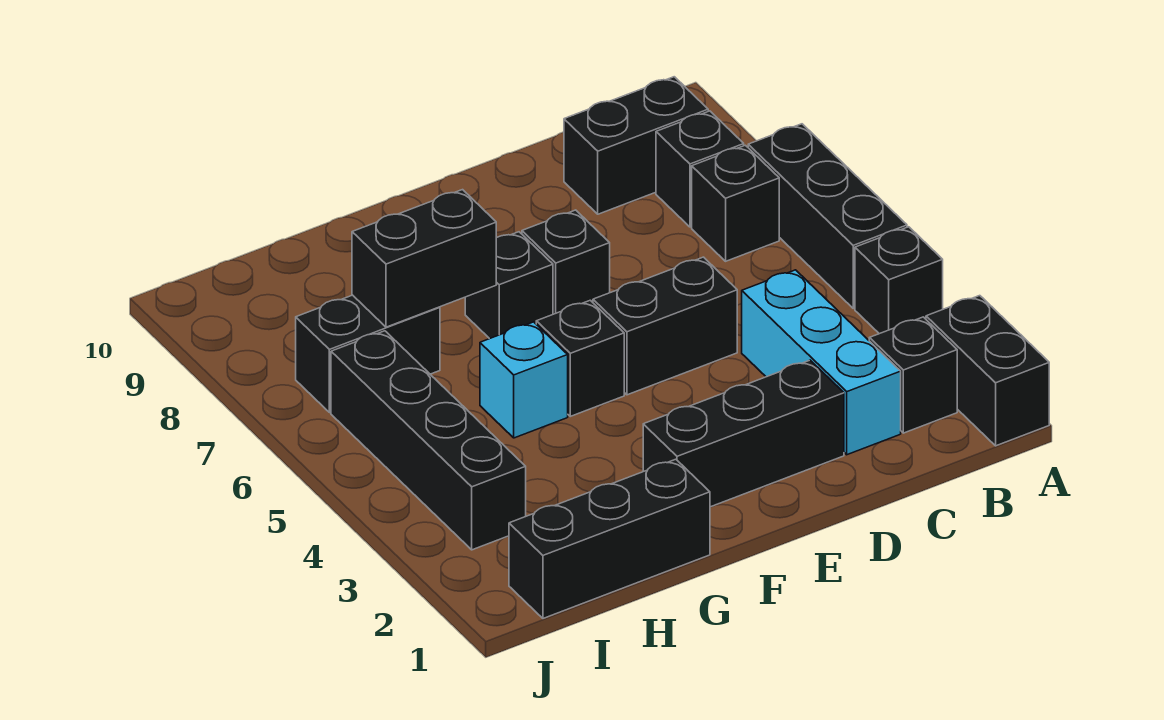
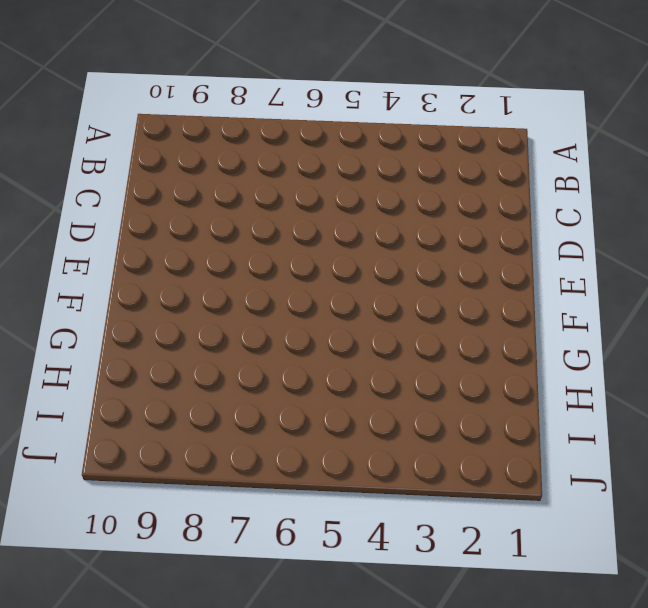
none -> black brick A1:A2 level 1
none -> black brick A4 level 1
none -> black brick A5:A7 level 1

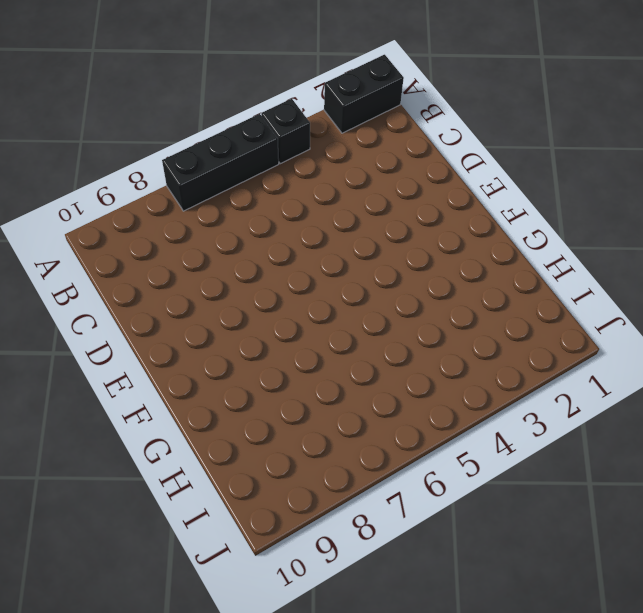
none -> black brick B2 level 1
none -> black brick B7 level 1
none -> black brick B8 level 1

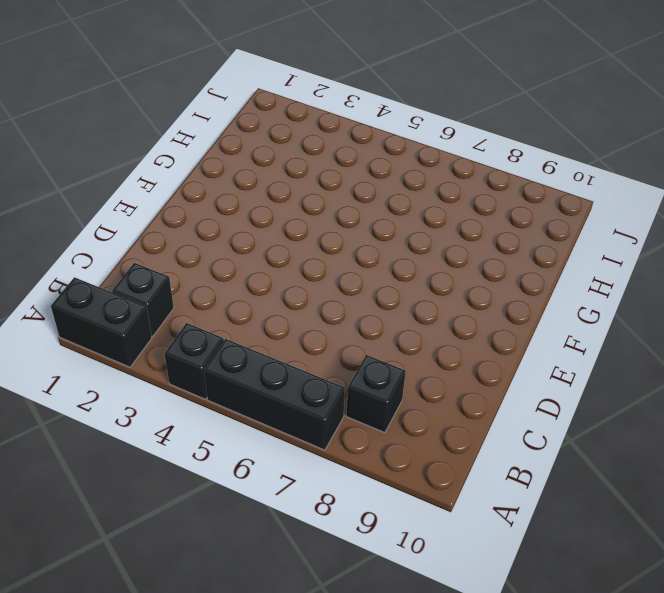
none -> black brick B7 level 1
none -> black brick B9:C9 level 1
none -> cyan brick C2:C4 level 1

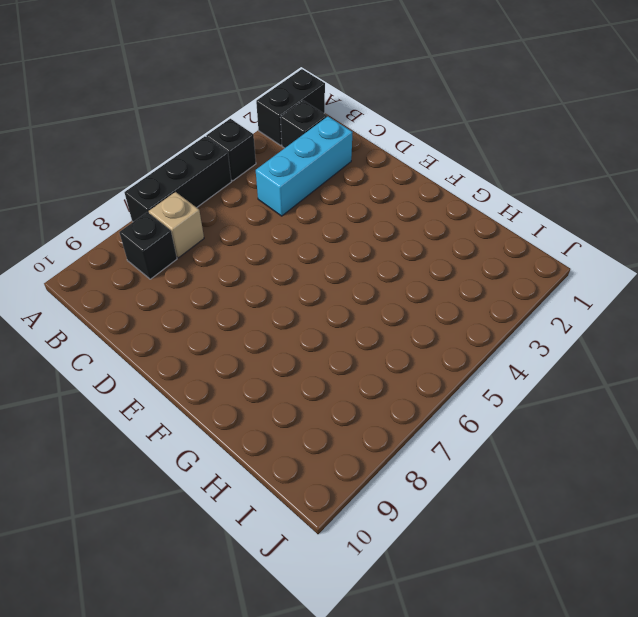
tan brick B7 level 1 -> black brick B7 level 1
none -> black brick B9:C9 level 1
none -> black brick D2:F2 level 1
none -> black brick D5:E5 level 1

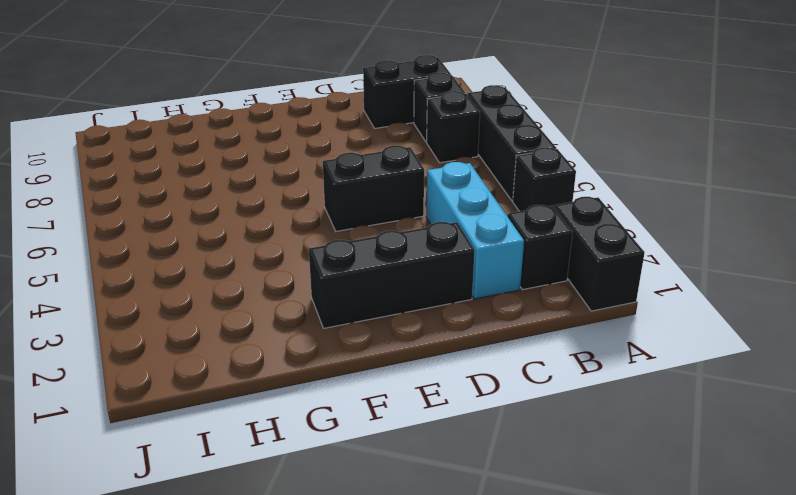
none -> black brick E7 level 1
none -> black brick F5 level 1
none -> black brick F7 level 1

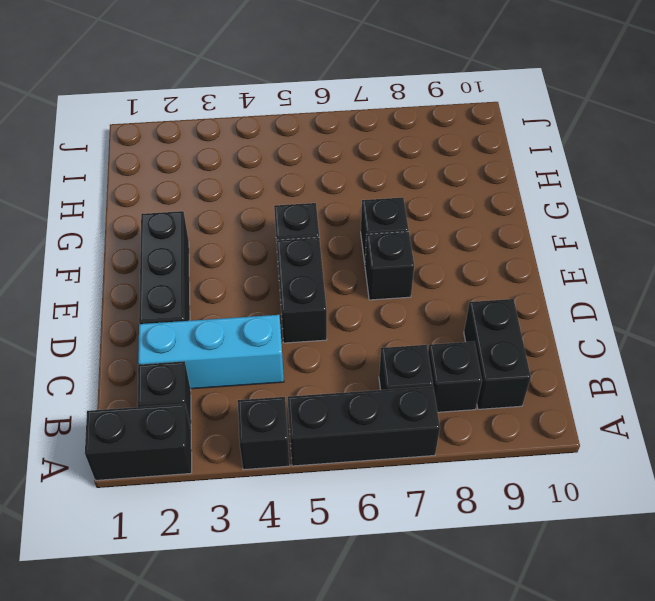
none -> black brick G1:I1 level 1
none -> cyan brick G5 level 1
none -> black brick H7:I7 level 1

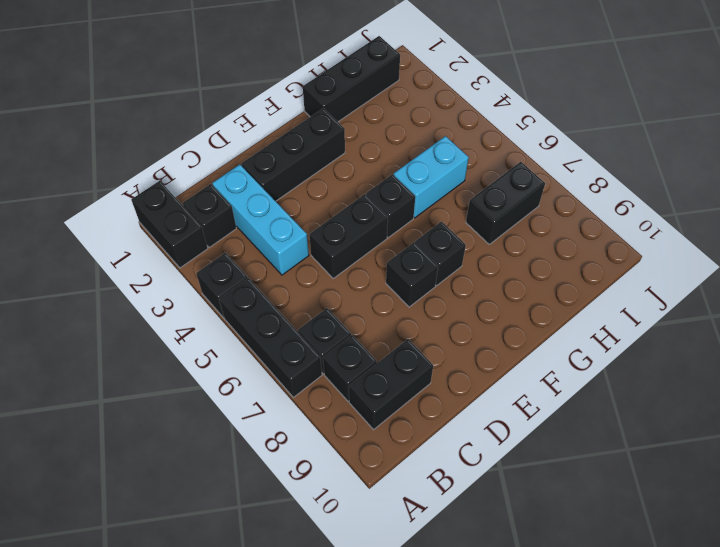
cyan brick G5:H5 level 1 -> cyan brick G5 level 1
none -> black brick I3:I6 level 1
none -> black brick G7:H7 level 2

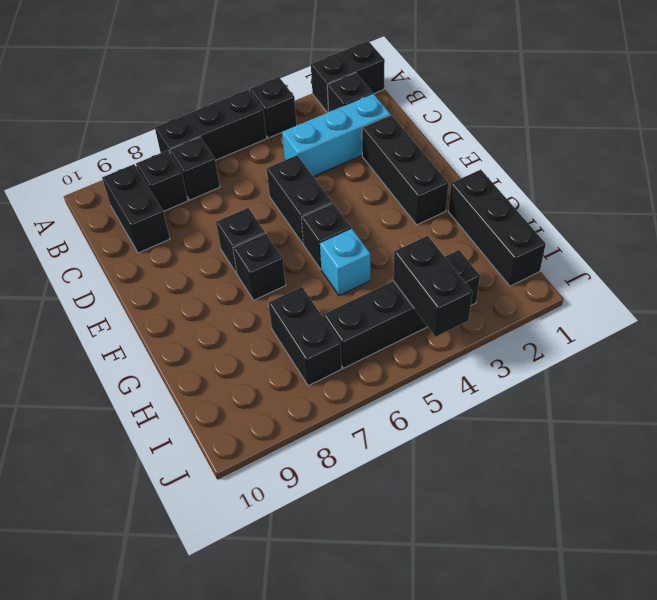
black brick I4:J4 level 2 -> black brick G7:H7 level 2

